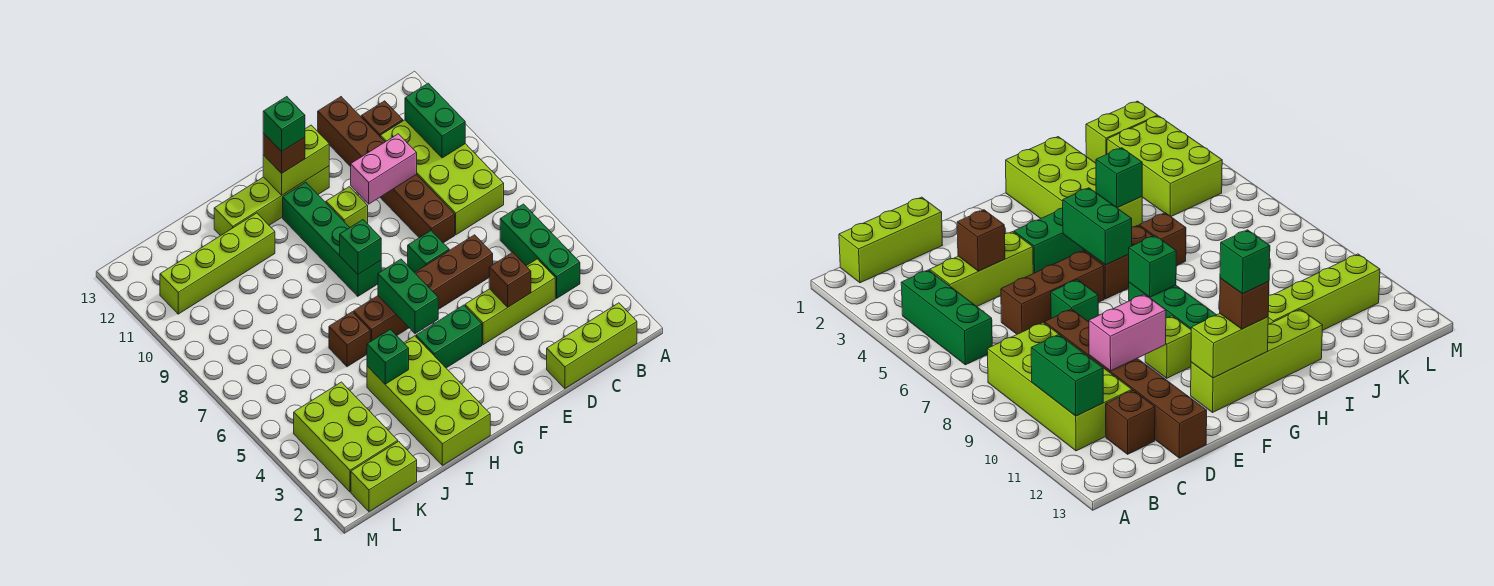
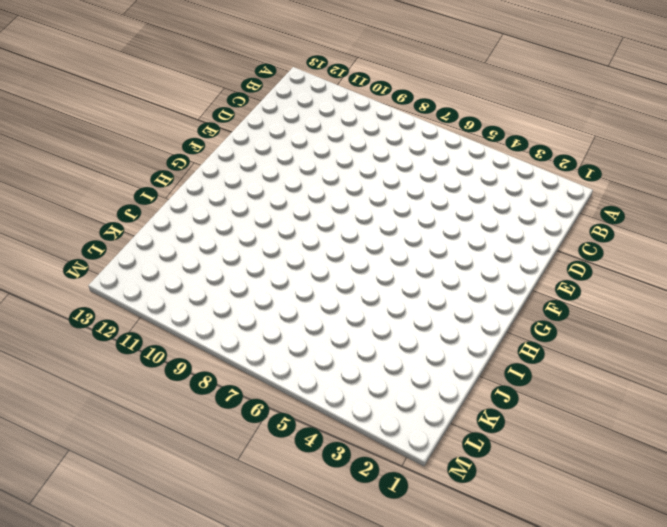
none -> lime brick B1:D1 level 1
none -> green brick B4:B6 level 1
none -> lime brick B8:C11 level 1

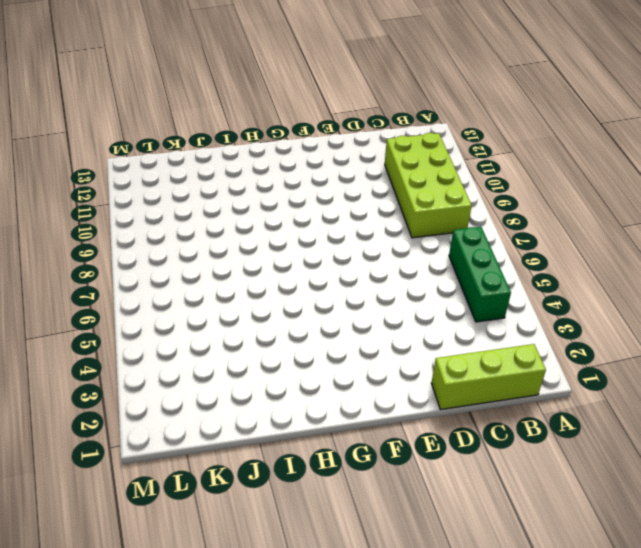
none -> lime brick C4:E4 level 1
none -> brown brick C12 level 1
none -> brown brick D6:F6 level 1

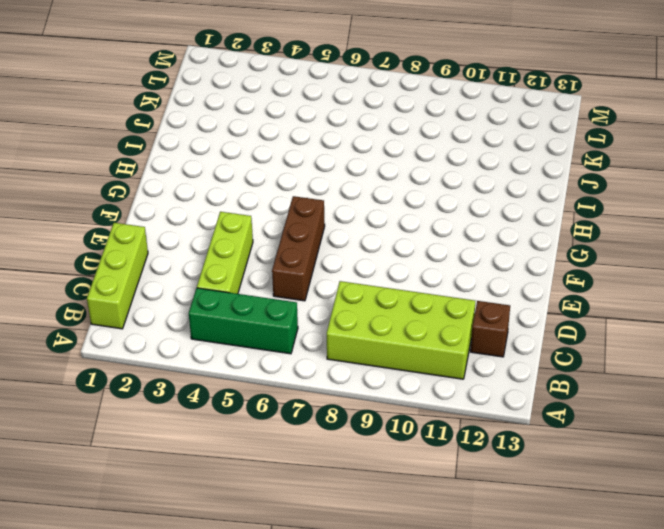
none -> brown brick D8:D13 level 1
none -> green brick E7 level 1
none -> green brick F4:G4 level 1

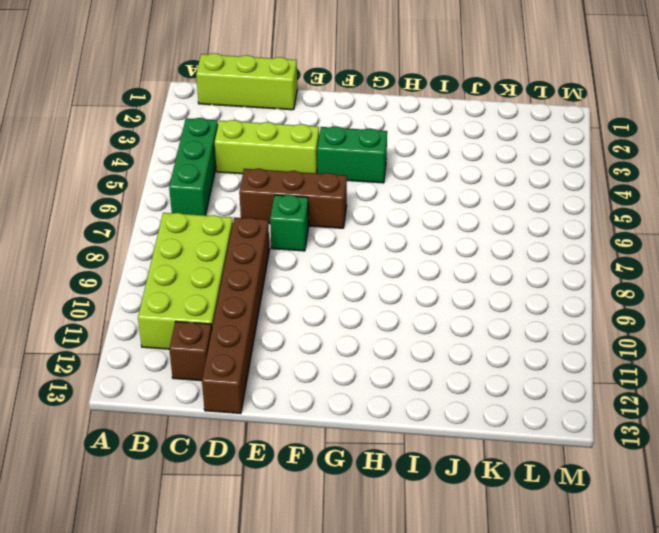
none -> lime brick F10 level 1
none -> lime brick F12:I12 level 1
none -> brown brick G6:H6 level 1

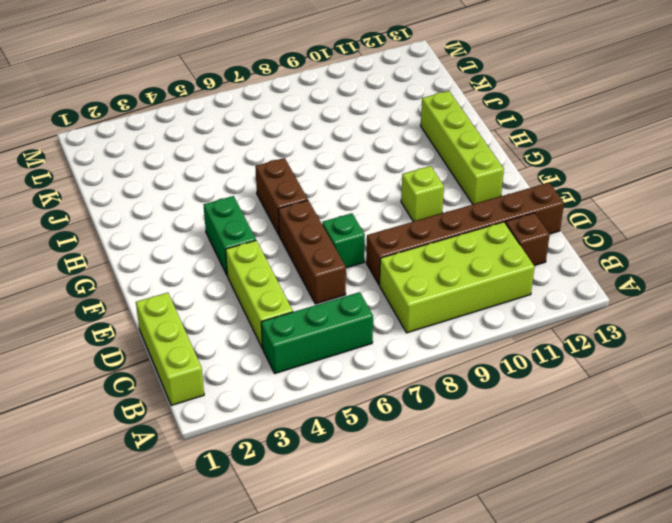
none -> green brick G8:G11 level 1
none -> lime brick H1:I4 level 1
none -> brown brick I6 level 1

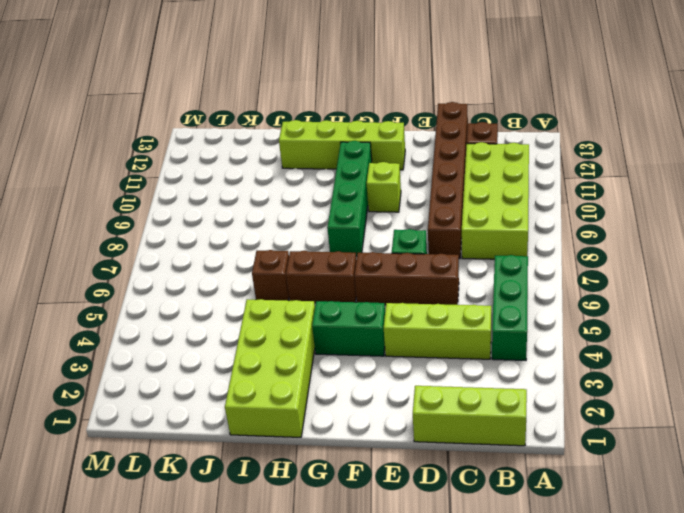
none -> lime brick I11:L11 level 1
none -> lime brick K1:L1 level 1
none -> lime brick K2:L4 level 1

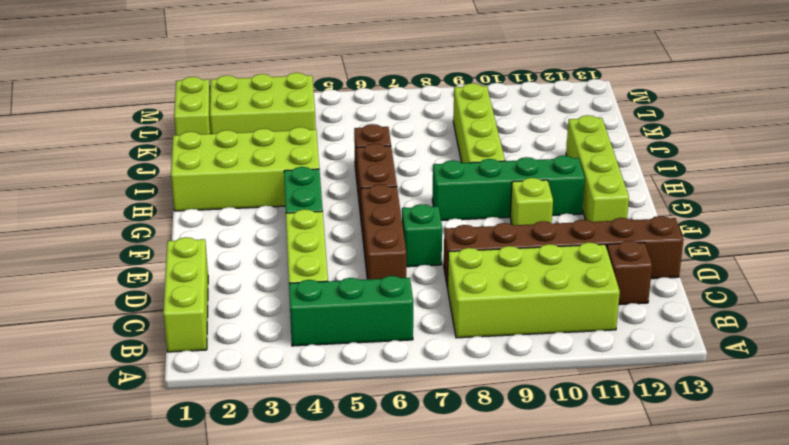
lime brick H9:K9 level 1 -> lime brick I11:L11 level 1
none -> green brick B10:B11 level 2
none -> brown brick D4 level 2
none -> pink brick D10:E10 level 2

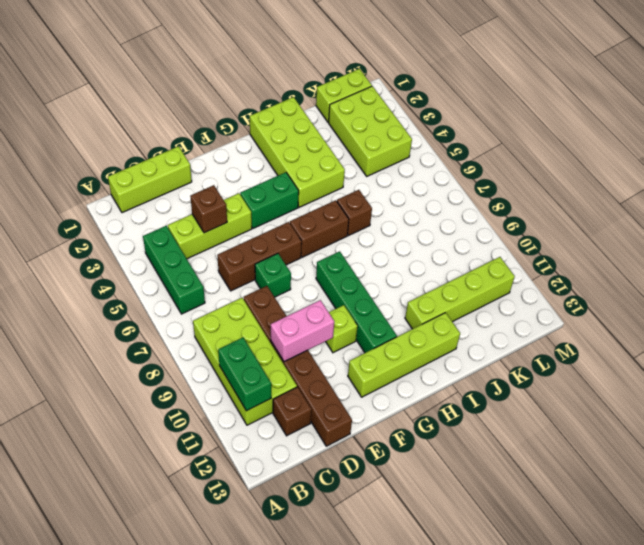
none -> lime brick F12:G12 level 2
none -> green brick G5:G6 level 2
none -> green brick G8 level 2

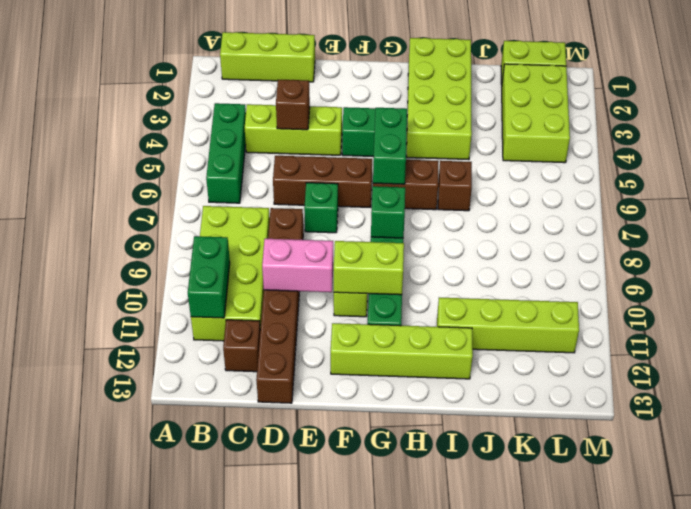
lime brick F10:G10 level 2 -> lime brick F12:G12 level 2
none -> green brick I4 level 2
none -> brown brick G12 level 3
none -> green brick G12 level 4

